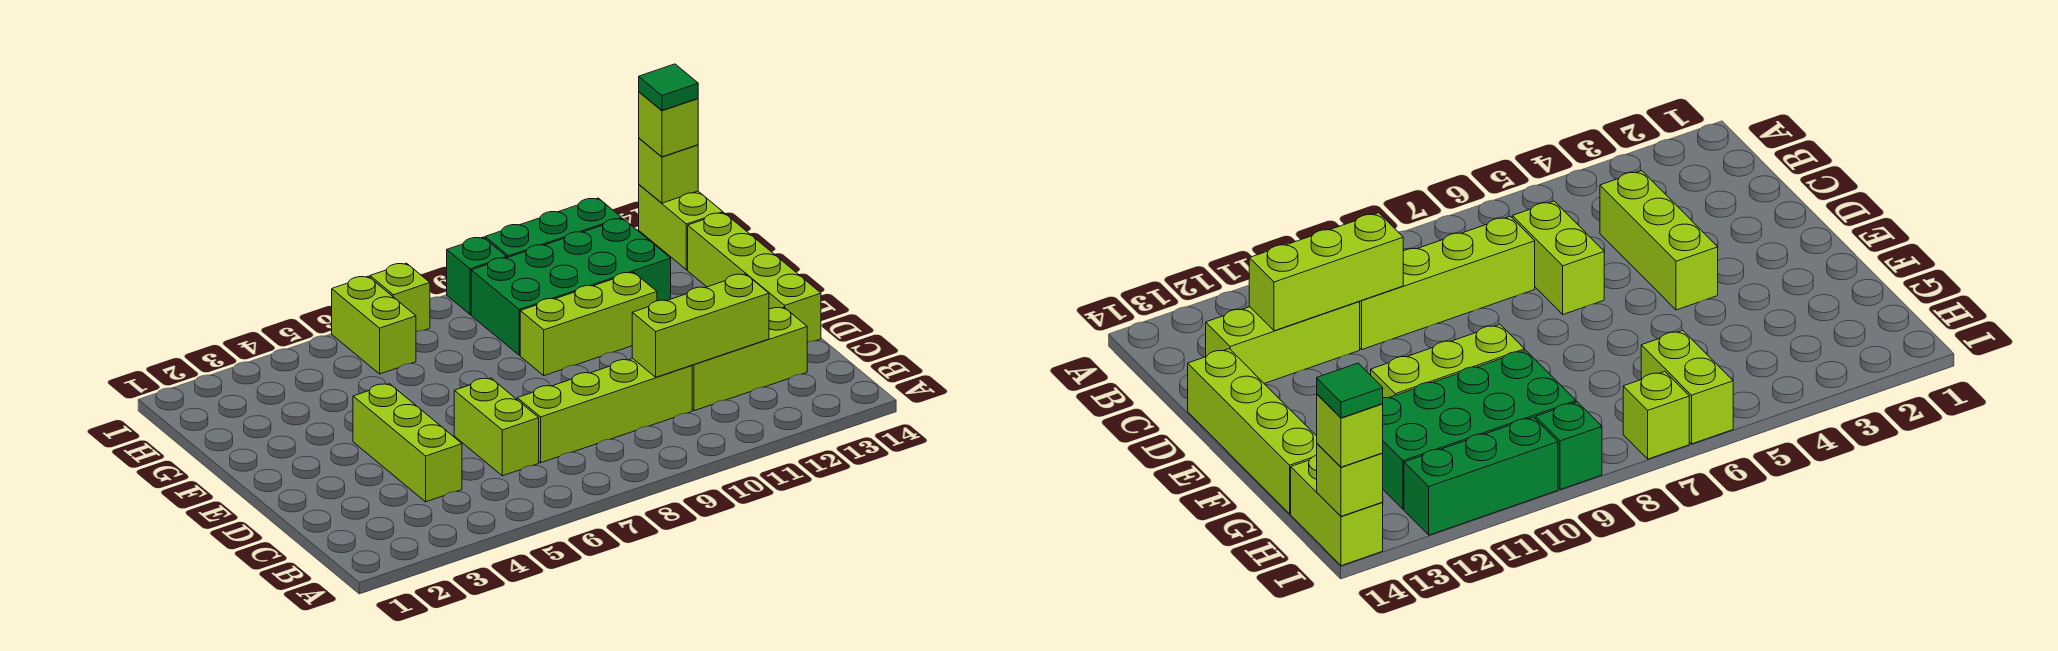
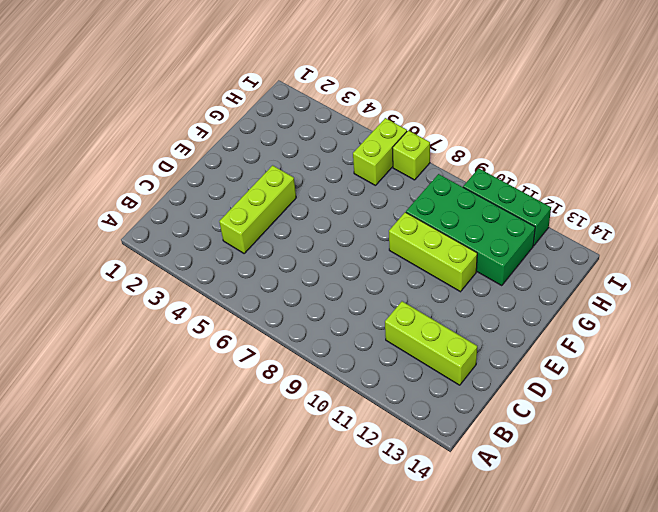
none -> lime brick C6:D6 level 1
none -> lime brick C7:C10 level 1
none -> lime brick D14:G14 level 1

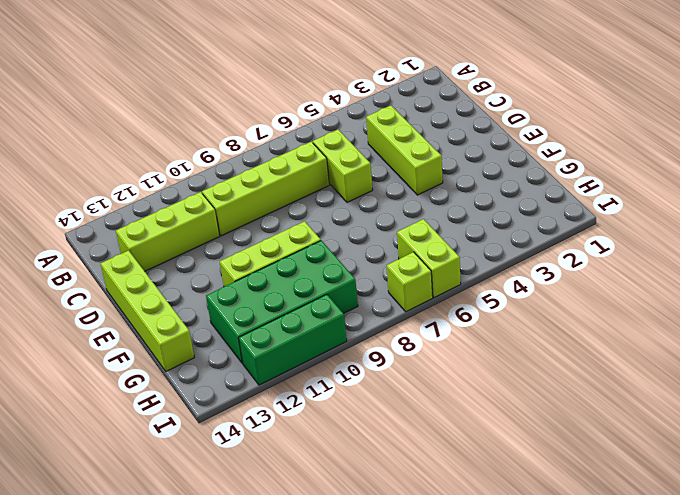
none -> lime brick H14:I14 level 1
none -> green brick I9 level 1
none -> lime brick C10:C12 level 2

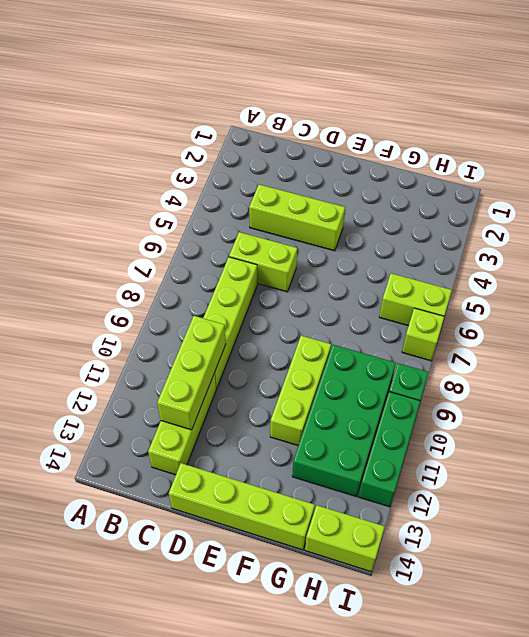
none -> lime brick I14 level 2
none -> lime brick I14 level 3
none -> green tile I14 level 4

